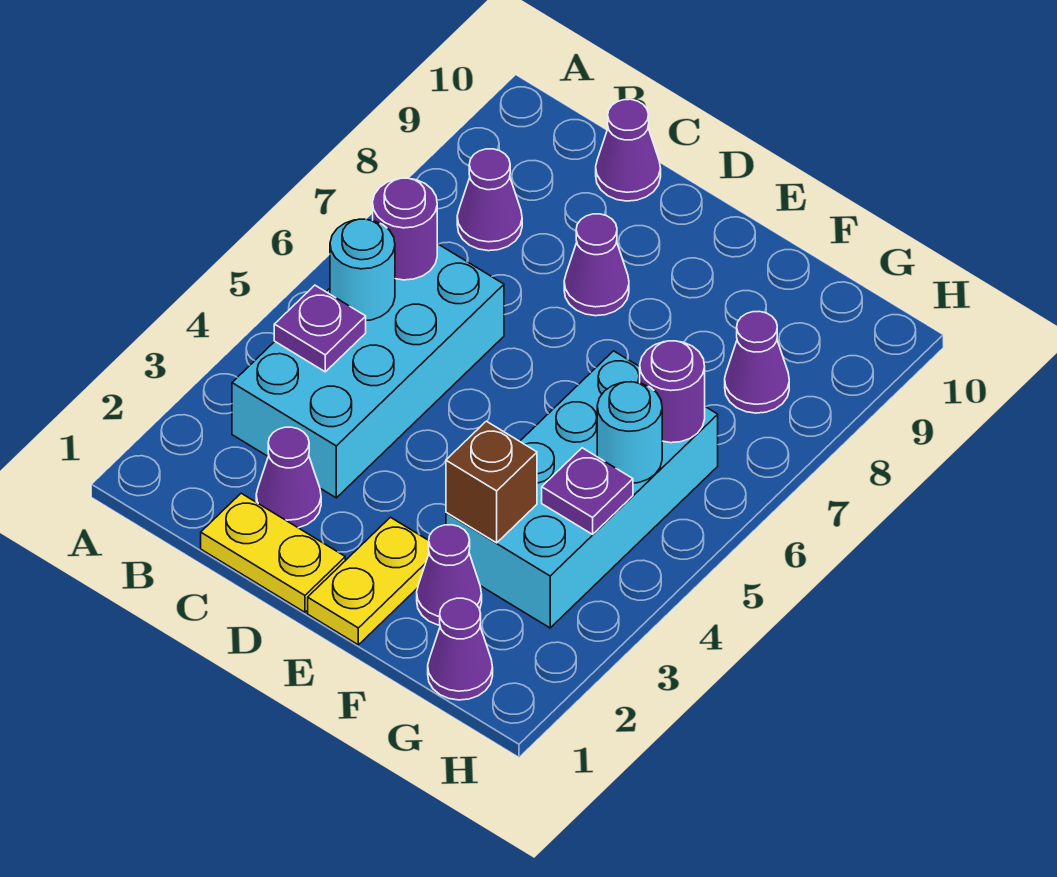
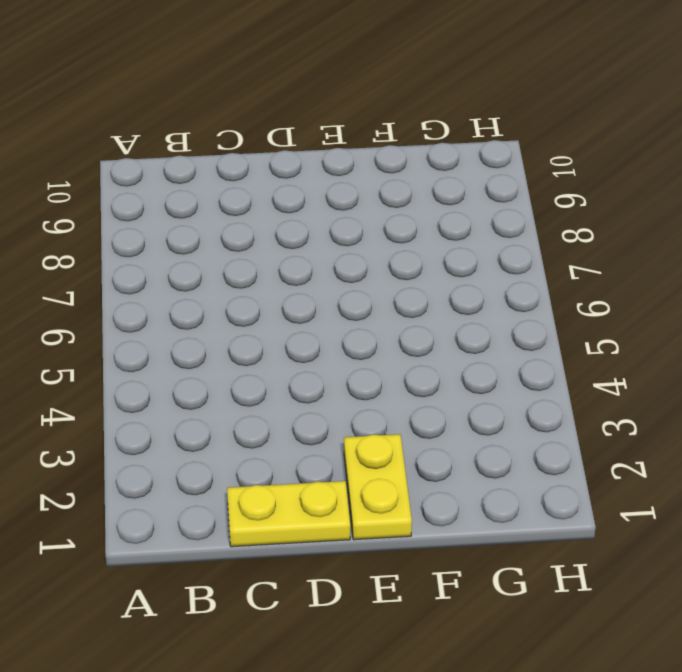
none -> cyan brick B3:C6 level 1
none -> purple cone B8 level 1
none -> purple cone C2 level 1

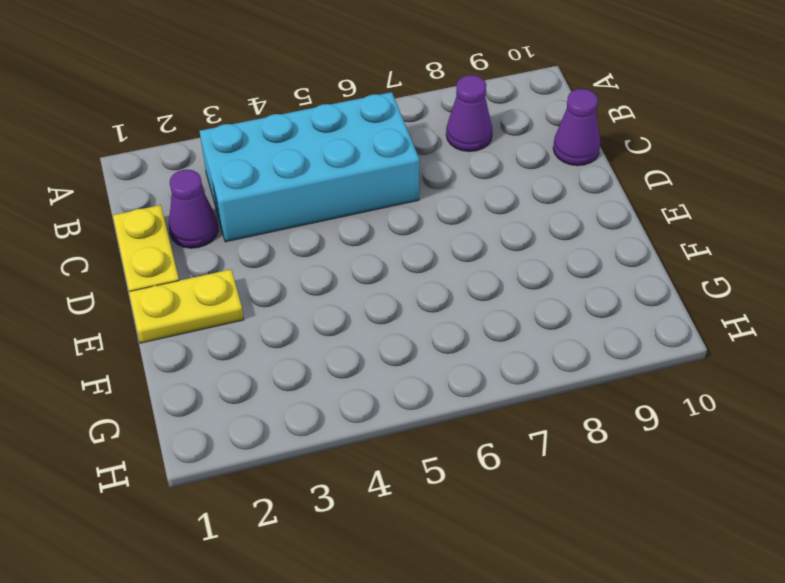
none -> purple cone D8 level 1
none -> purple cone F2 level 1
none -> cyan brick F3:G6 level 1

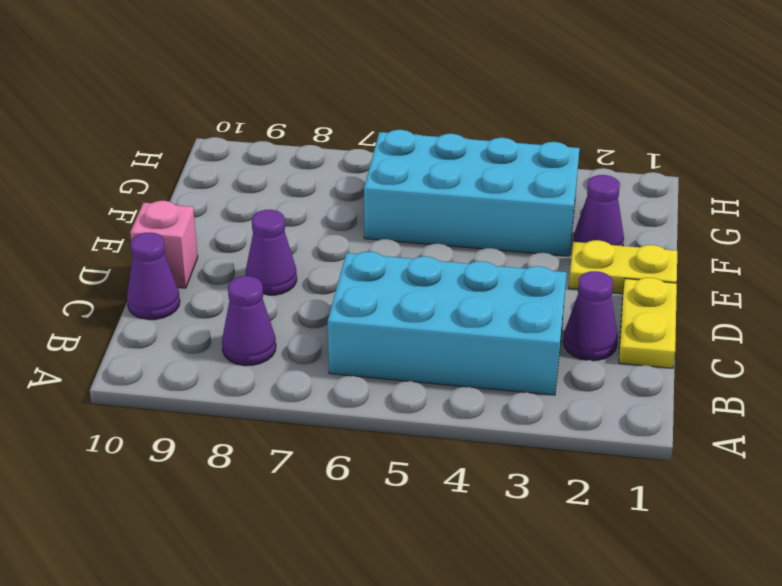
pink brick D10 level 1 -> none
none -> purple cone G1 level 1
none -> purple cone G8 level 1
none -> purple plate B4 level 2

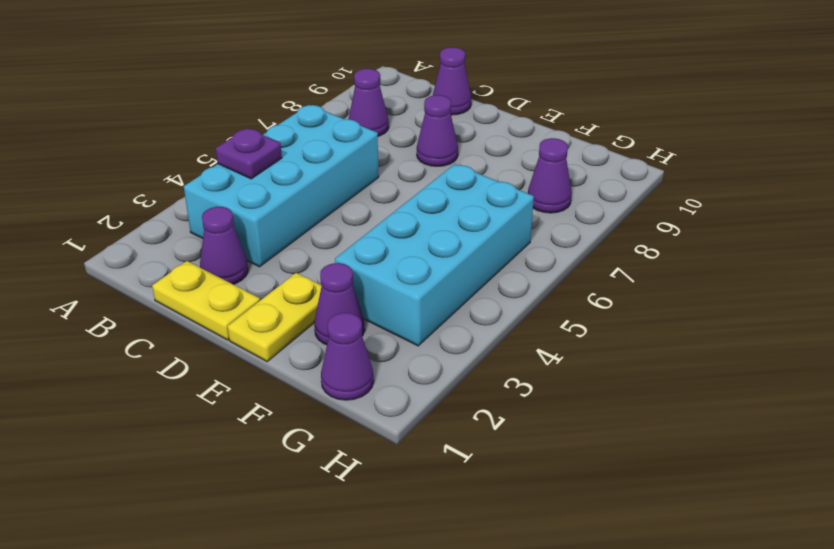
none -> cyan round brick B5 level 2
none -> purple round brick B6 level 2
none -> brown brick F3 level 2

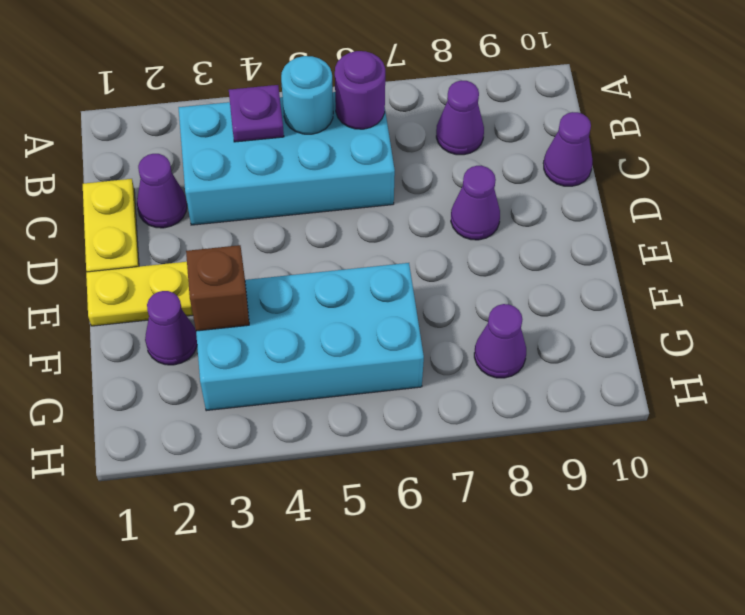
none -> purple cone G1 level 1
none -> purple plate G4 level 2
none -> cyan round brick G5 level 2

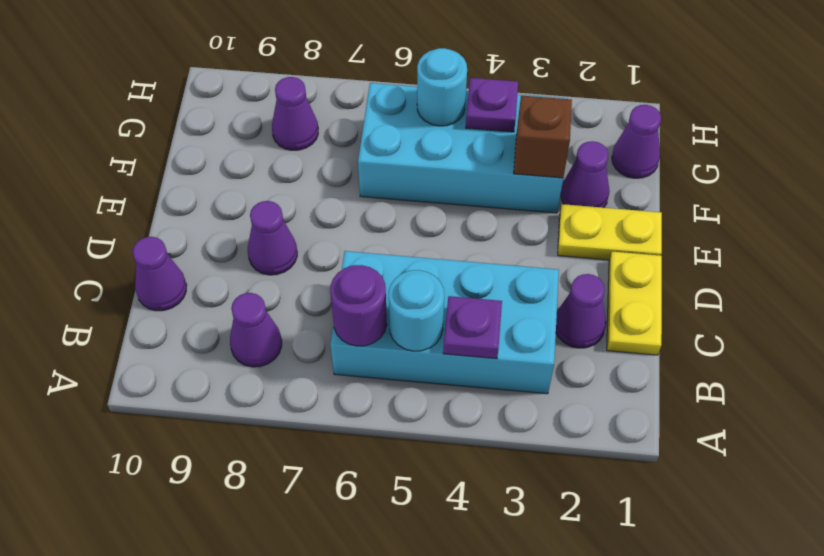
none -> purple round brick G6 level 2

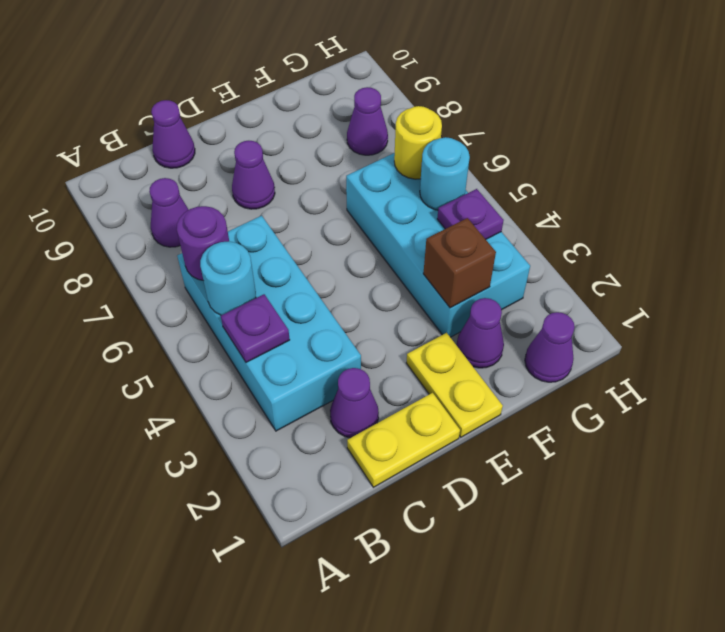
yellow round brick G6 level 2 -> purple round brick G6 level 2

